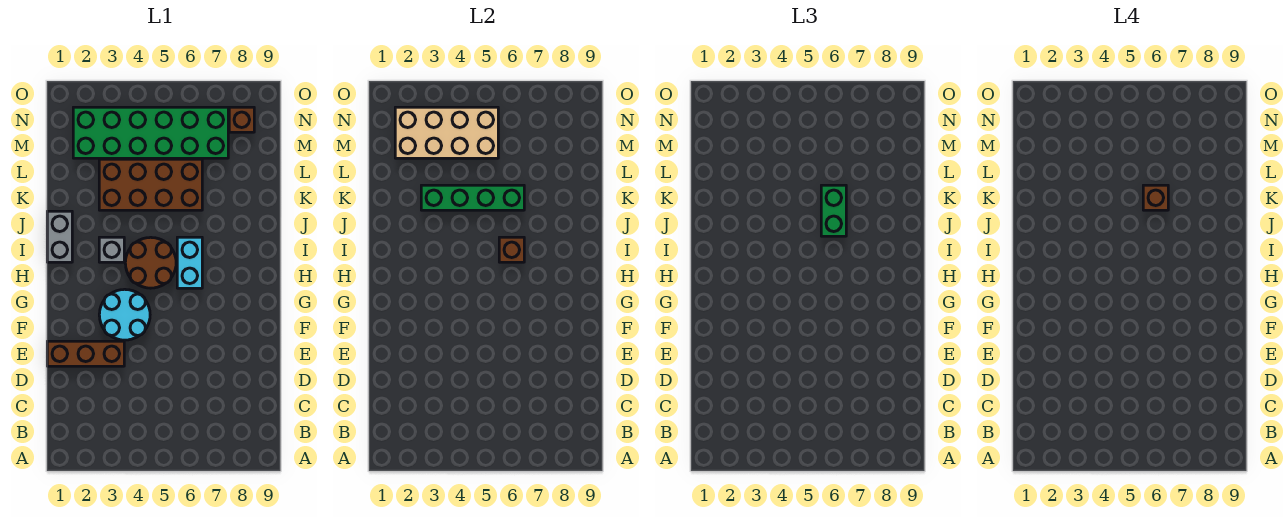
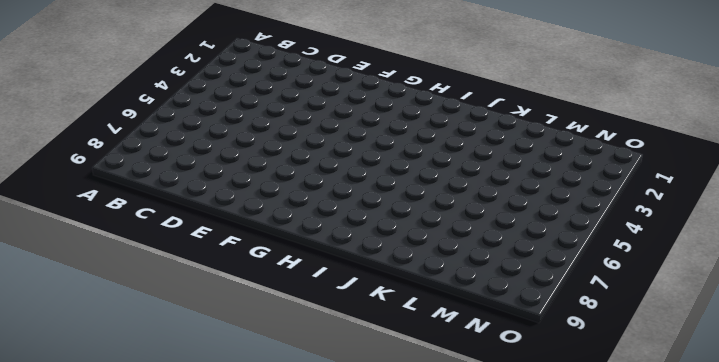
none -> brown brick E1:E3 level 1
none -> cyan round brick F3:G4 level 1
none -> brown round brick H4:I5 level 1

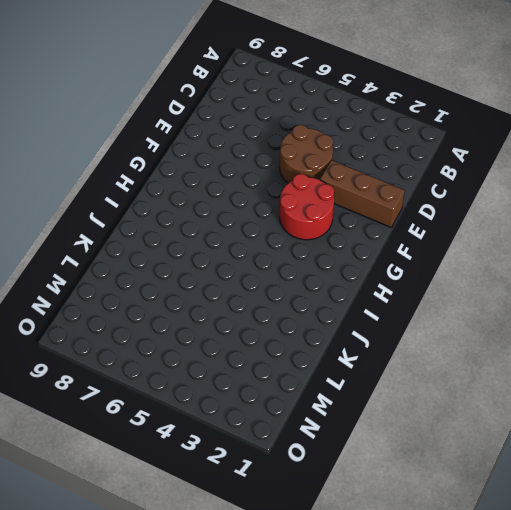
brown round brick D4:E5 level 1 -> brown round brick H4:I5 level 1
red round brick F3:G4 level 1 -> cyan round brick F3:G4 level 1
none -> cyan brick H6:I6 level 1
none -> grey brick I1:J1 level 1
none -> grey brick I3 level 1

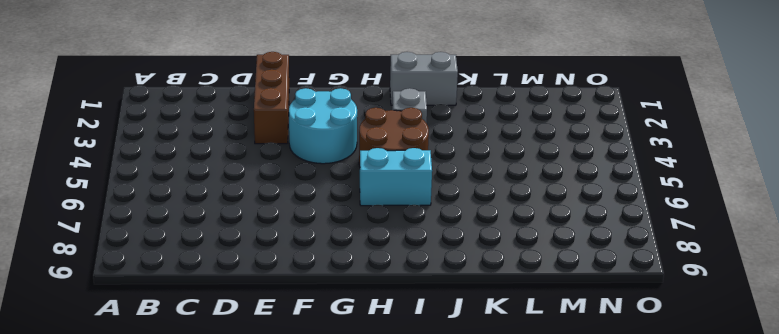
none -> brown brick K3:L6 level 1
none -> green brick M2:N7 level 1
none -> brown brick N8 level 1

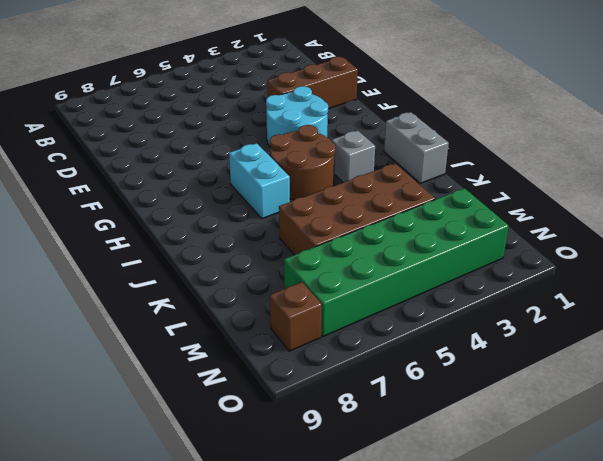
none -> brown brick I6 level 2
none -> green brick K3:K6 level 2
none -> tan brick M2:N5 level 2

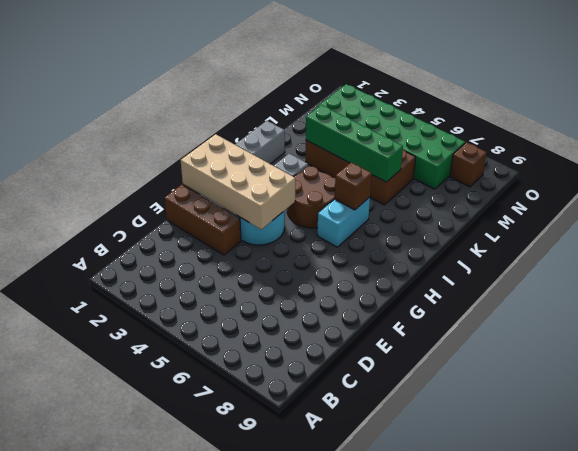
tan brick F1:G4 level 2 -> tan brick M2:N5 level 2
none -> green brick J6:K6 level 3
none -> brown brick K6 level 4

